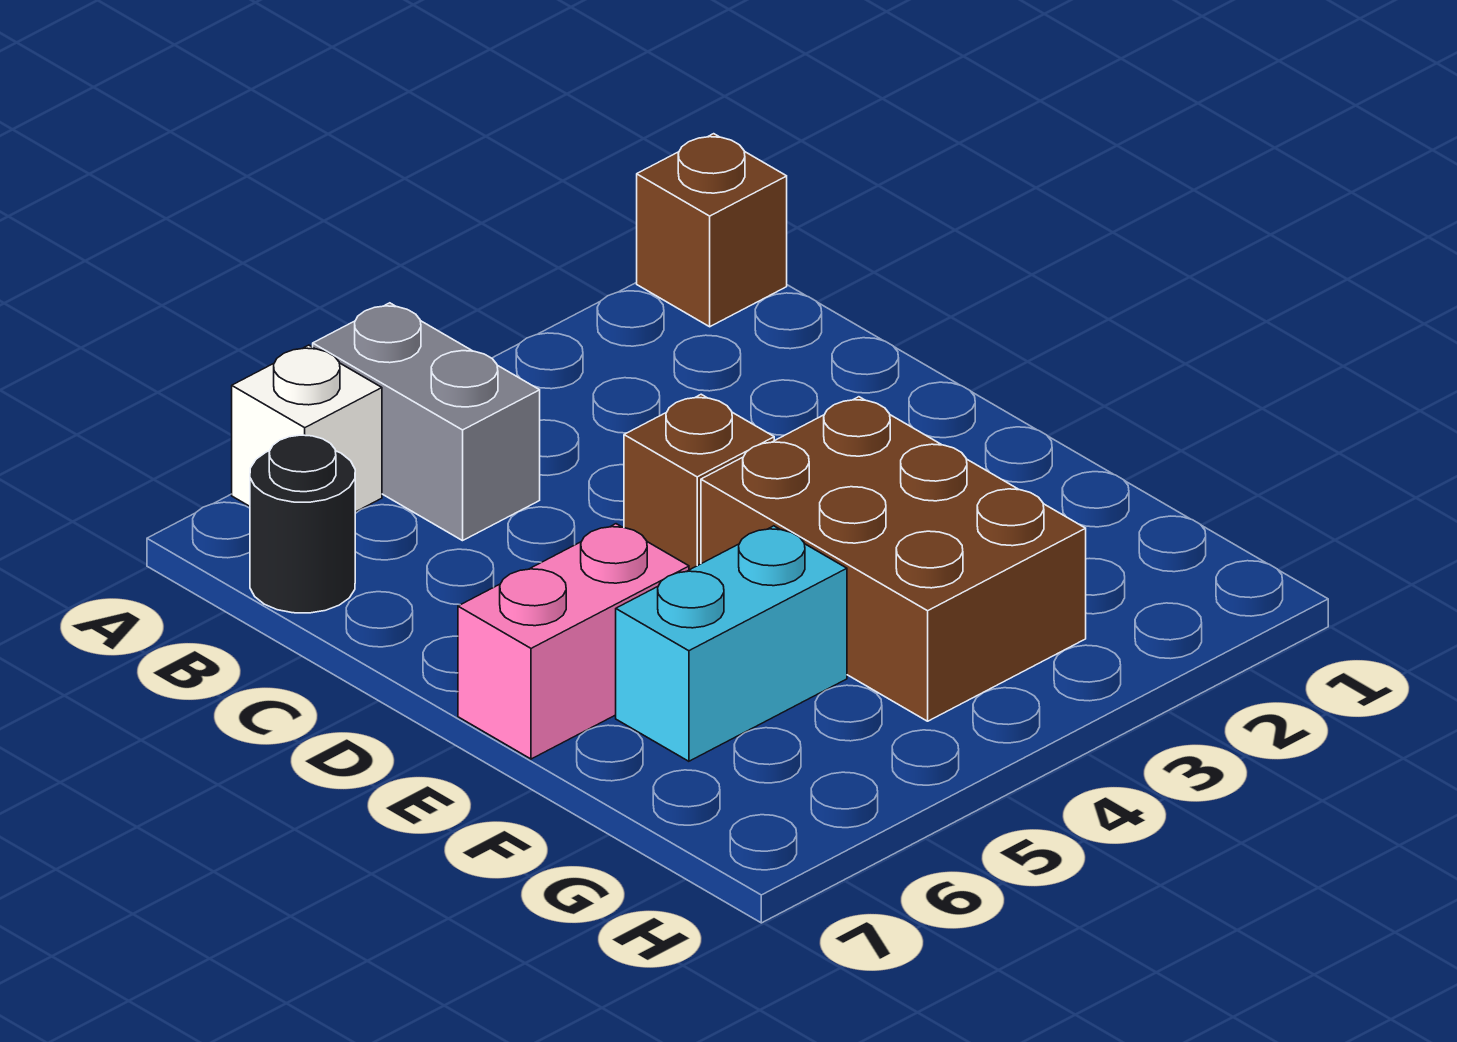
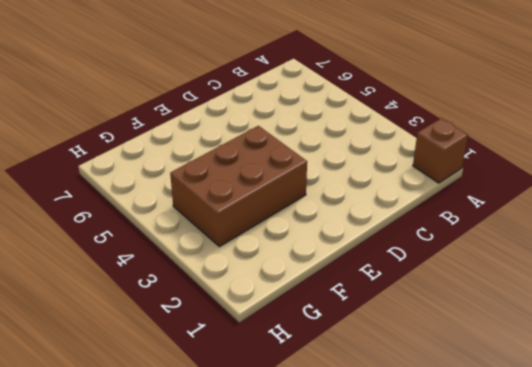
none -> grey brick A5:B5 level 1
none -> white brick A6 level 1

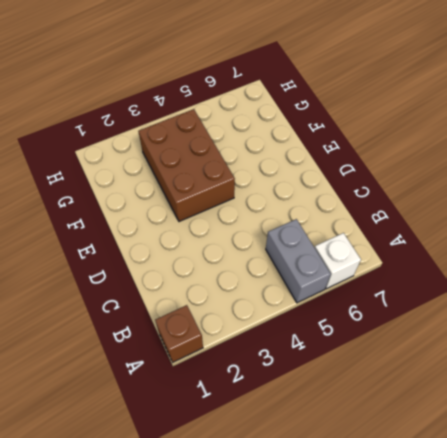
none -> black round brick B7 level 1
none -> brown brick D4 level 1

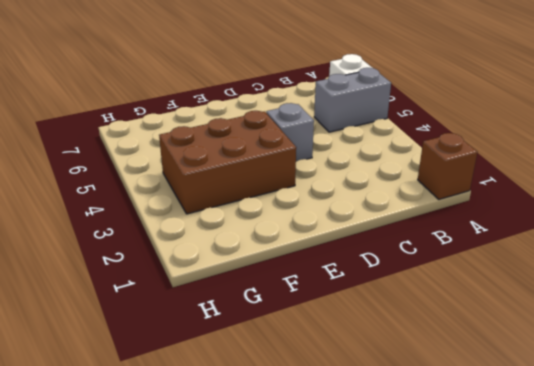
grey brick D4 level 1 -> brown brick D4 level 1
none -> black round brick B7 level 1
none -> pink brick E6:E7 level 1

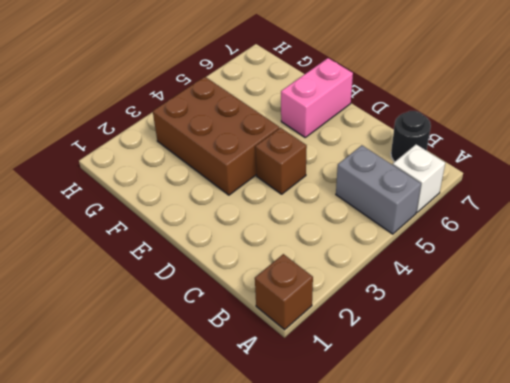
none -> cyan brick F5:F6 level 1

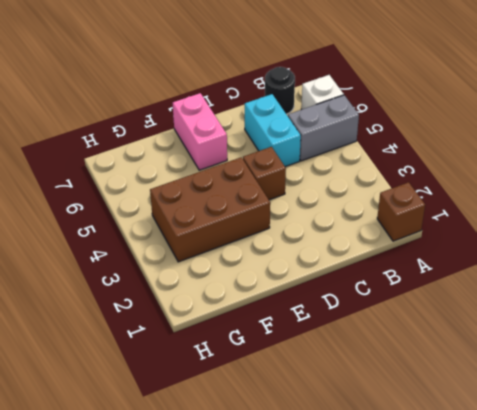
cyan brick C5:C6 level 1 -> cyan brick F5:F6 level 1

